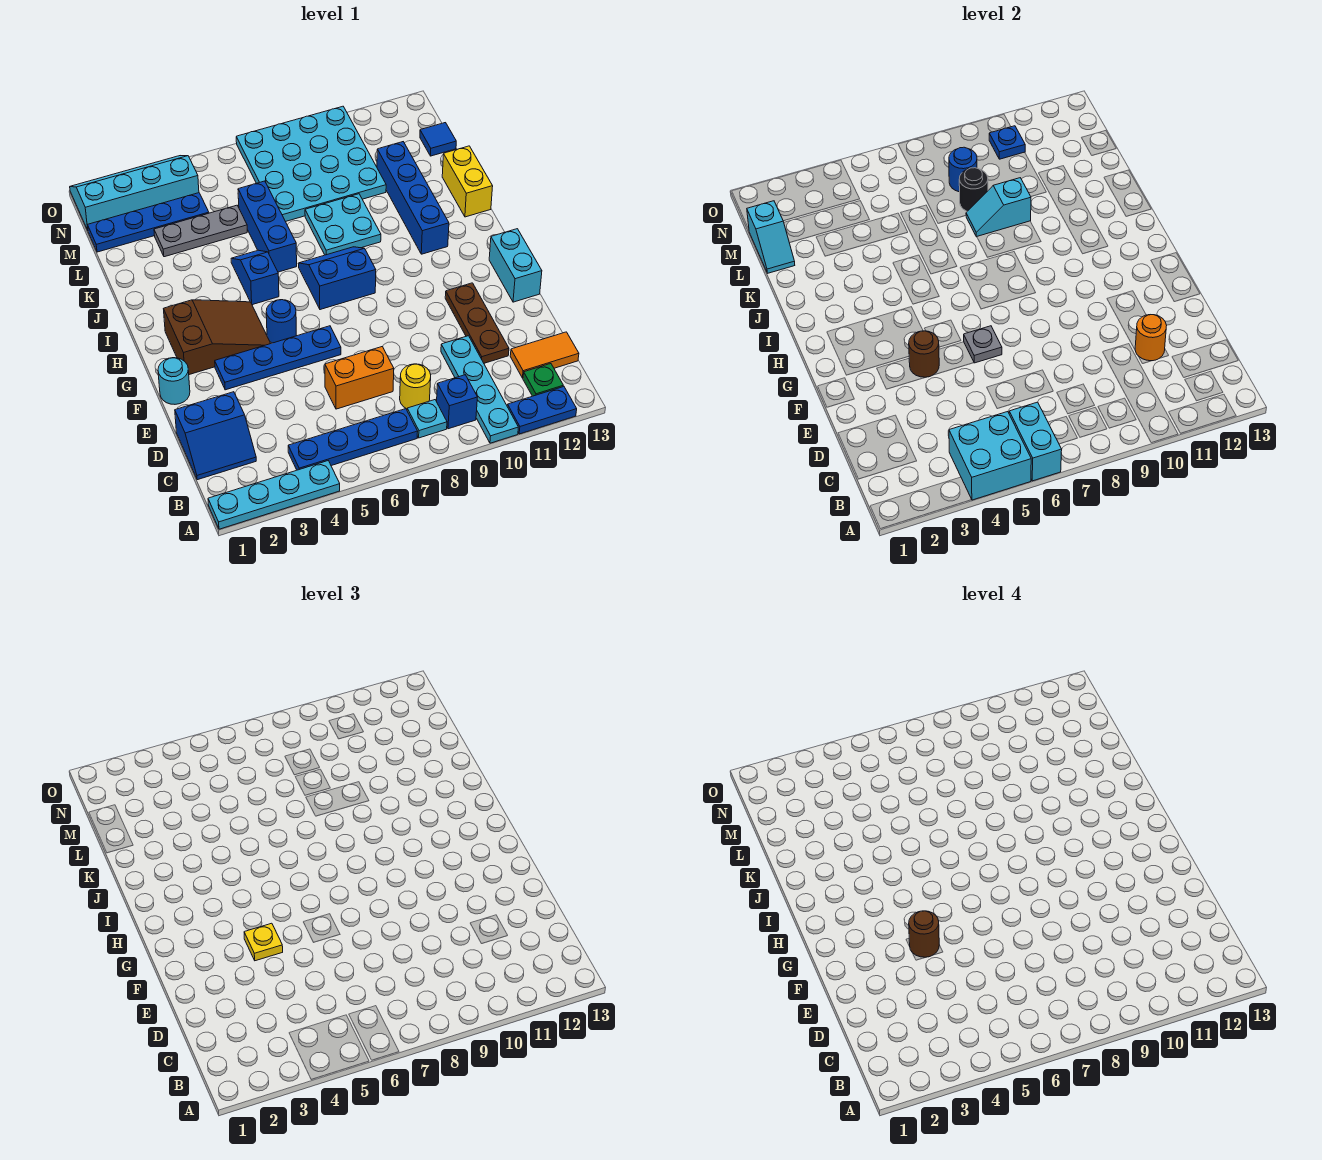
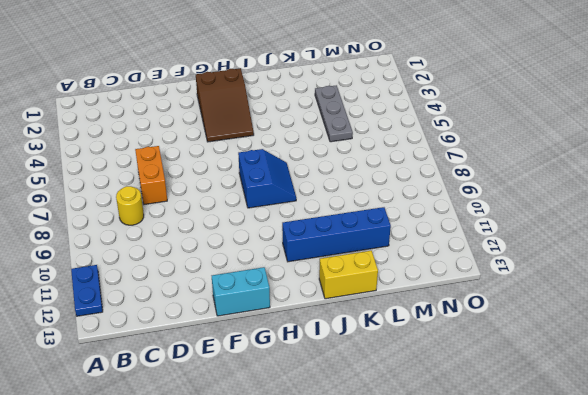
none -> cyan plate A1:A4 level 1
none -> cyan plate A10:D10 level 1
none -> blue plate B4:B7 level 1
none -> cyan plate B8 level 1

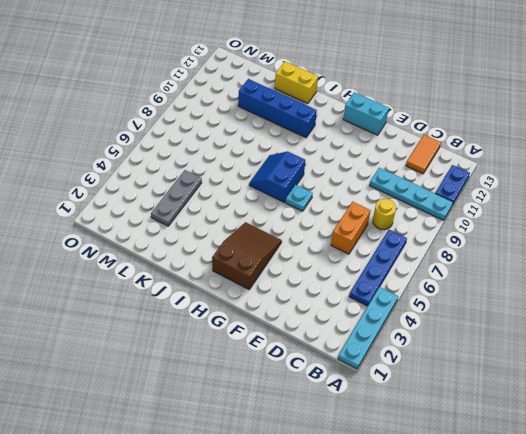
cyan plate G7 level 1 -> cyan plate B8 level 1
none -> blue brick B9 level 1
none -> green plate B12 level 1
none -> blue slope C1:D2 level 1 top D
none -> brown plate D11:F11 level 1

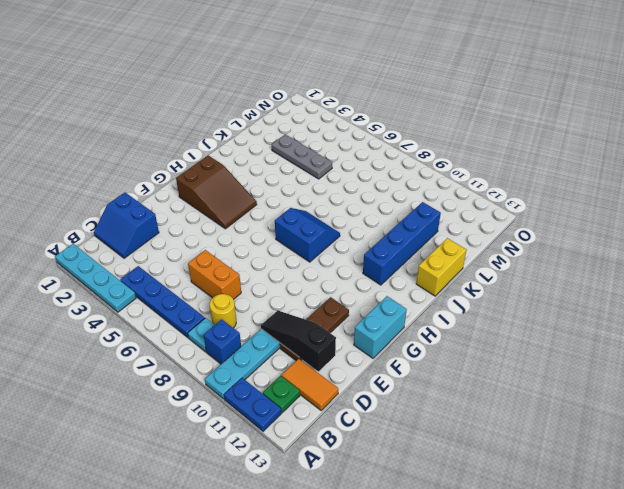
black slope D10:D12 level 2 top 12 -> orange round brick D11 level 2
none -> cyan round brick F1 level 1
none -> blue plate F3:F6 level 1
none -> blue round brick G5 level 1
none -> blue slope I5:J5 level 1 top I

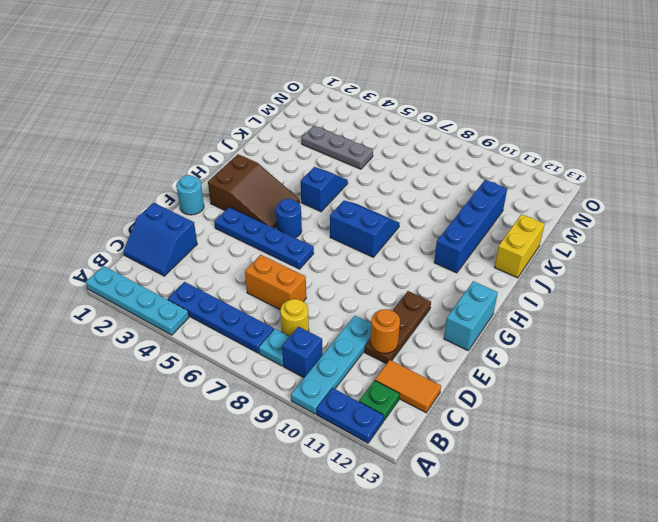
none -> blue brick J6:L6 level 1
none -> cyan plate J8:K9 level 1
none -> cyan plate L7:O10 level 1
none -> blue plate M1:M4 level 1

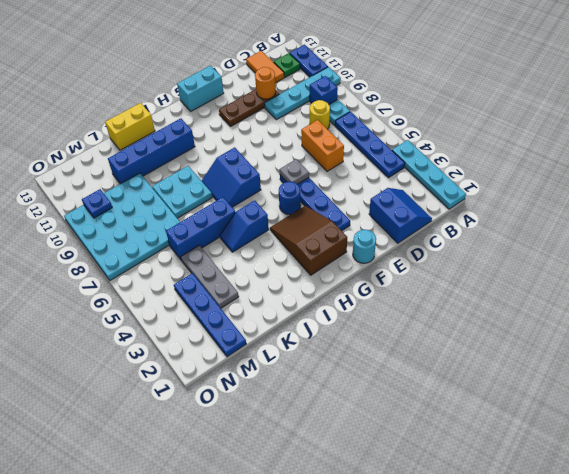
none -> blue tile M13 level 1
none -> cyan slope N1:O4 level 1 top N
none -> cyan brick A4:B5 level 2
none -> cyan brick A6:B6 level 2

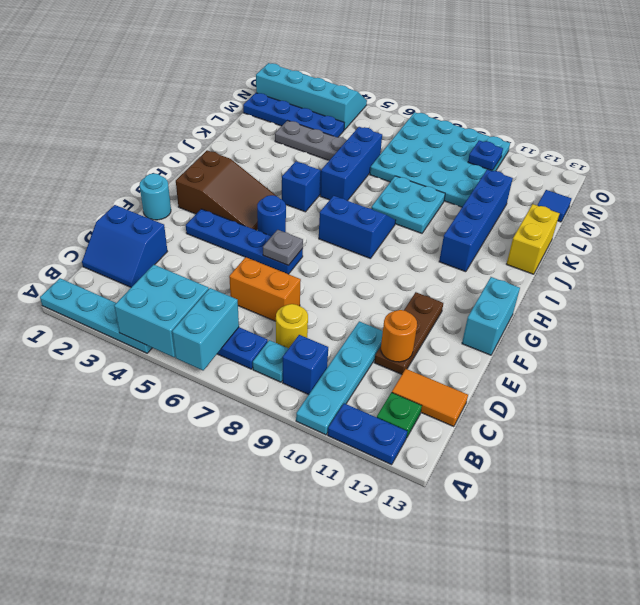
none -> brown round brick F4 level 2
none -> cyan slope K8:K9 level 2 top 9
none -> cyan slope L1:M1 level 2 top M
none -> black round brick L8 level 2

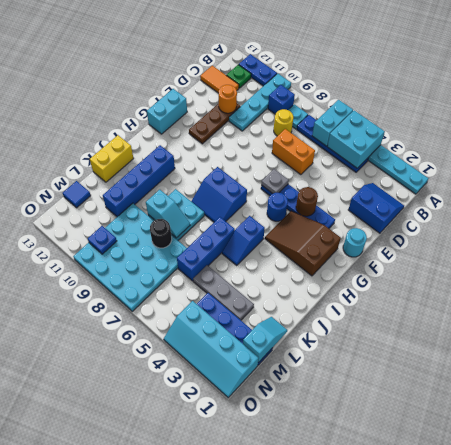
none -> blue round brick M8 level 2
none -> yellow plate F4 level 3
none -> brown round brick F4 level 4

